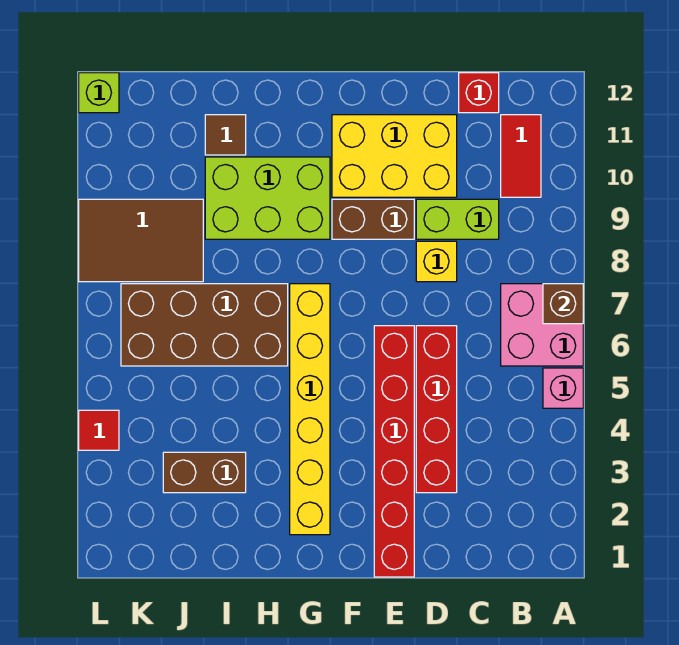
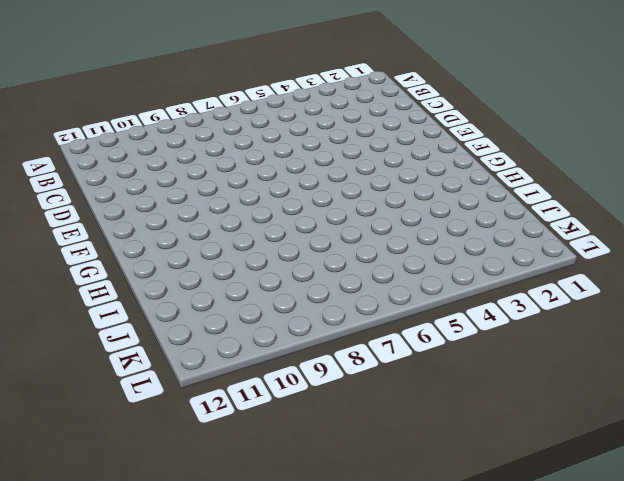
none -> pink brick A5 level 1
none -> pink brick A6:B7 level 1
none -> red tile B10:B11 level 1

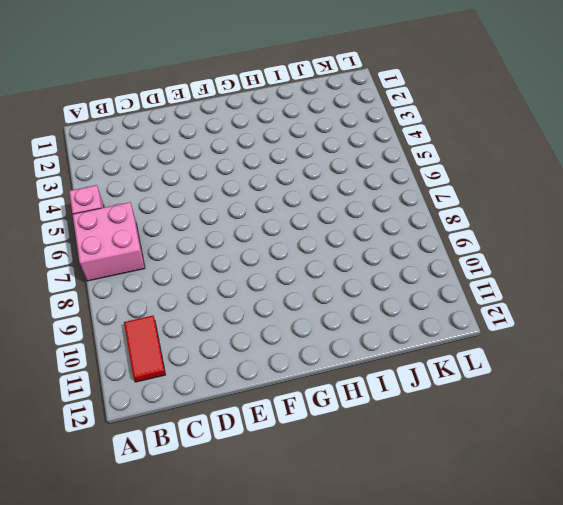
none -> lime brick C9:D9 level 1
none -> red brick C12 level 1
none -> red brick D3:D6 level 1

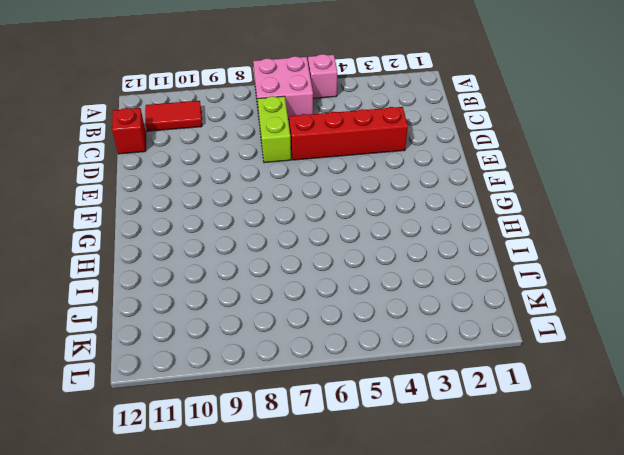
lime brick C7:D7 level 1 -> lime brick C9:D9 level 1
none -> yellow brick D8 level 1
none -> yellow brick D10:F11 level 1
none -> red brick E1:E6 level 1

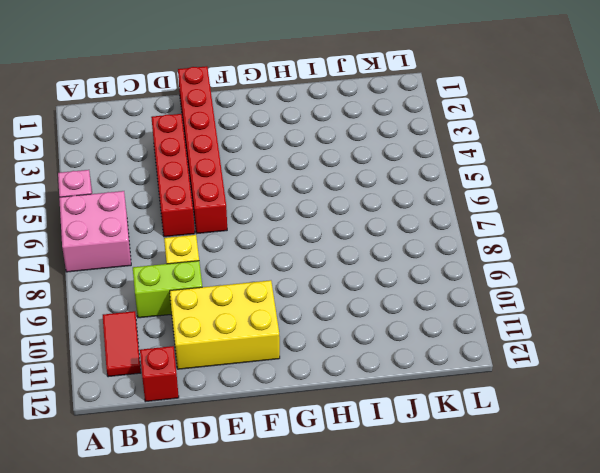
none -> brown brick E9:F9 level 1
none -> yellow brick G2:G7 level 1
none -> lime brick G9:I10 level 1

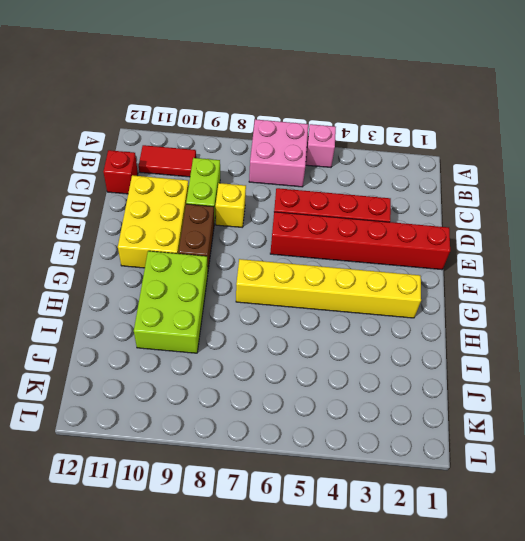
none -> brown brick H6:K7 level 1
none -> brown brick I3:J3 level 1
none -> brown tile I11 level 1

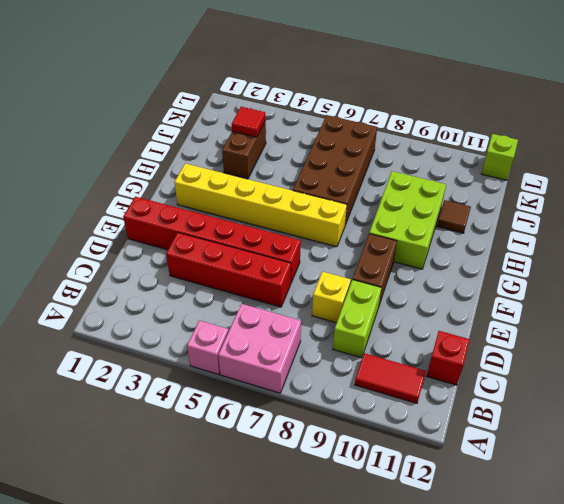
red tile J3 level 2 -> red tile L4 level 1
none -> yellow brick D10:F11 level 1
none -> brown tile J8:L9 level 1
none -> brown brick A7 level 2

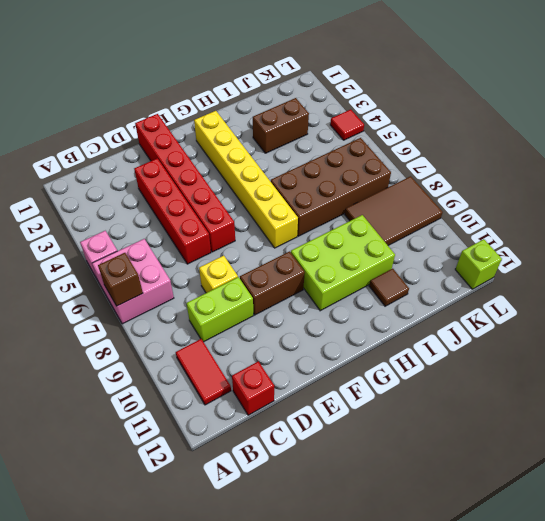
none -> yellow brick D10:F11 level 1

